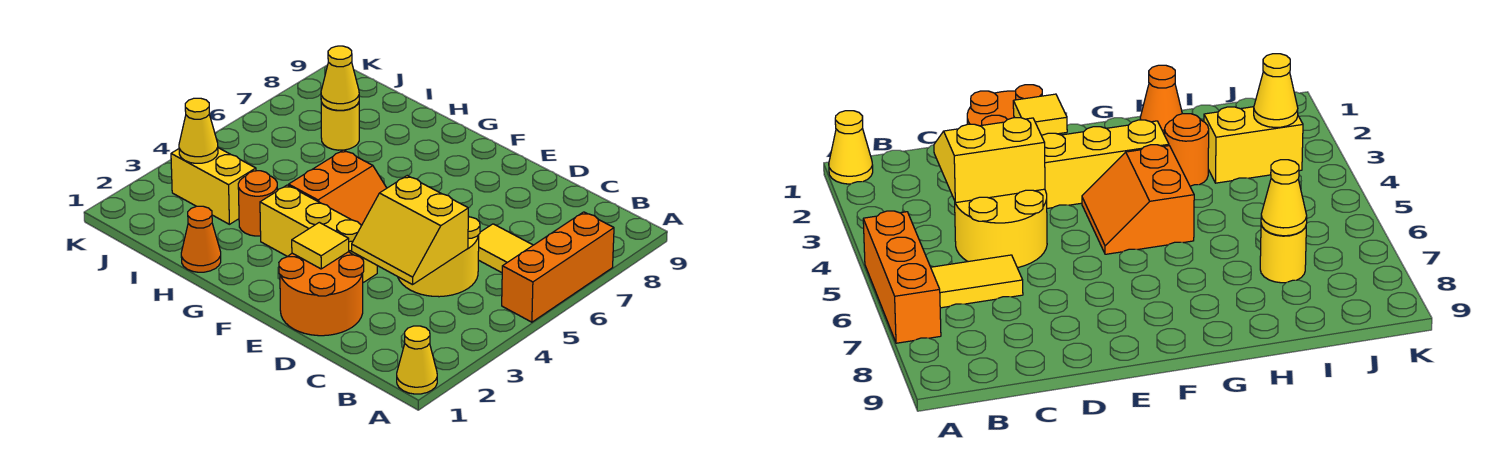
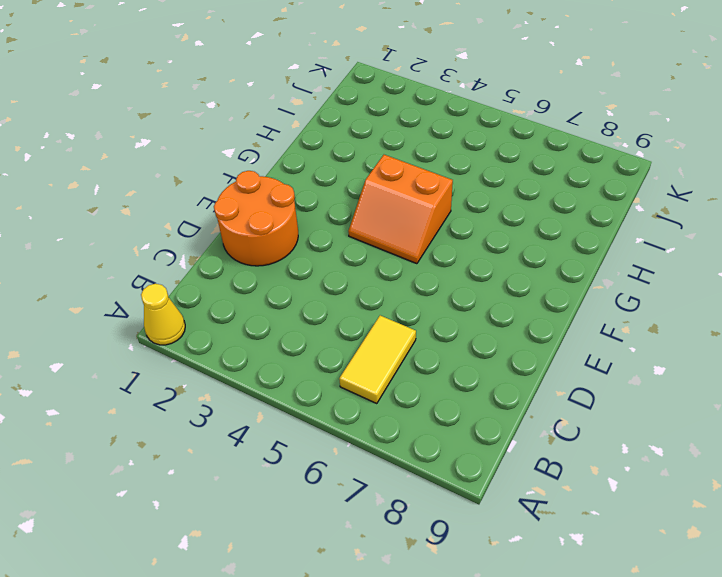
none -> orange brick A5:A7 level 1
none -> yellow round brick C4:D5 level 1
none -> yellow brick E3:G3 level 1

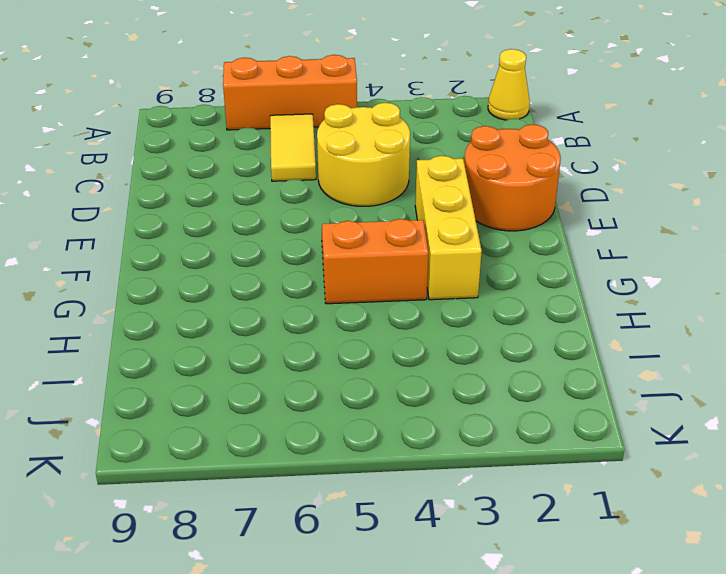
none -> orange cone H1 level 1
none -> orange round brick H3 level 1
none -> yellow brick I3:J3 level 1

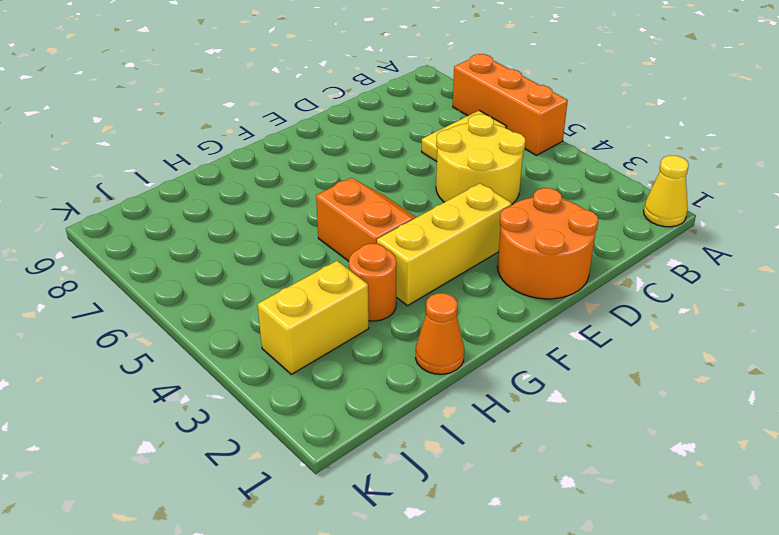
none -> yellow round brick I7 level 1
none -> yellow slope C3:D4 level 2 top 4
none -> yellow tile E2 level 2

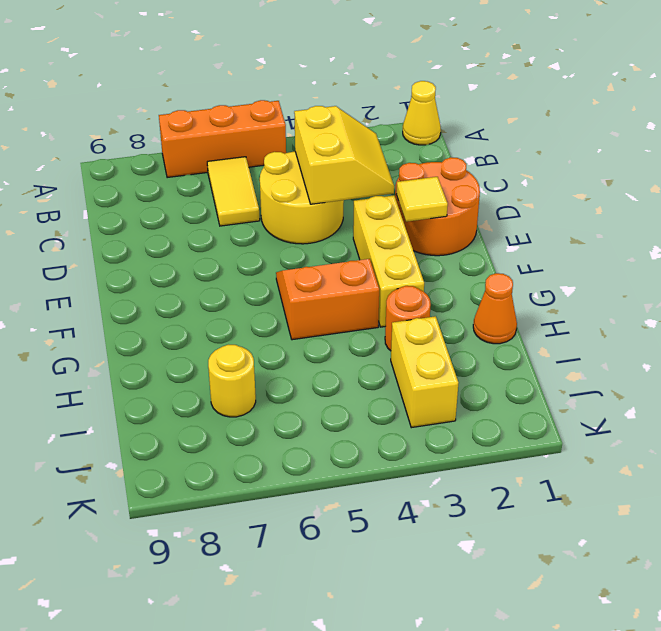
none -> yellow cone I7 level 2
none -> yellow cone J3 level 2

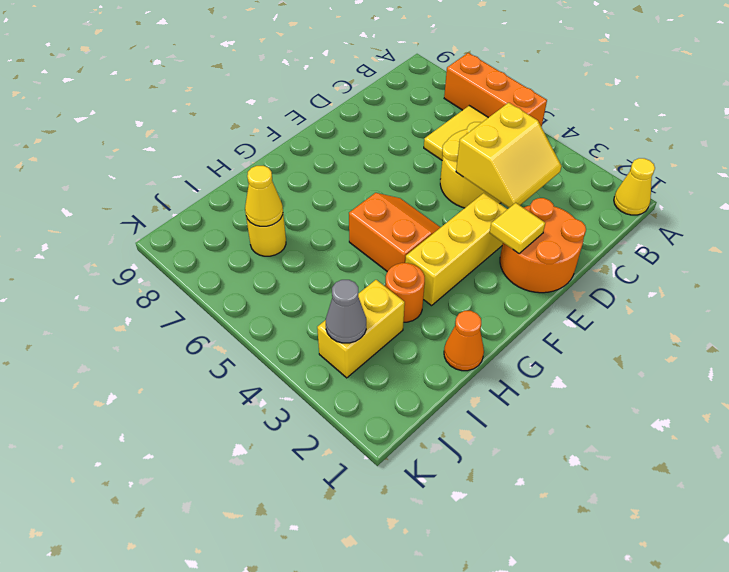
grey cone J3 level 2 -> yellow cone J3 level 2

